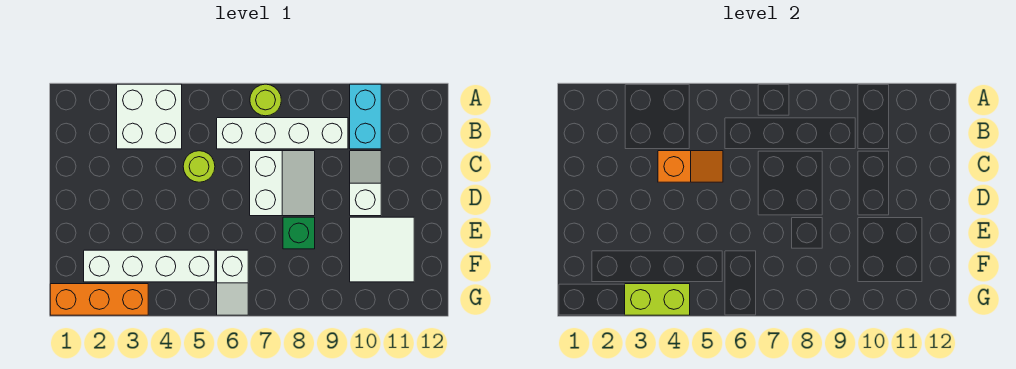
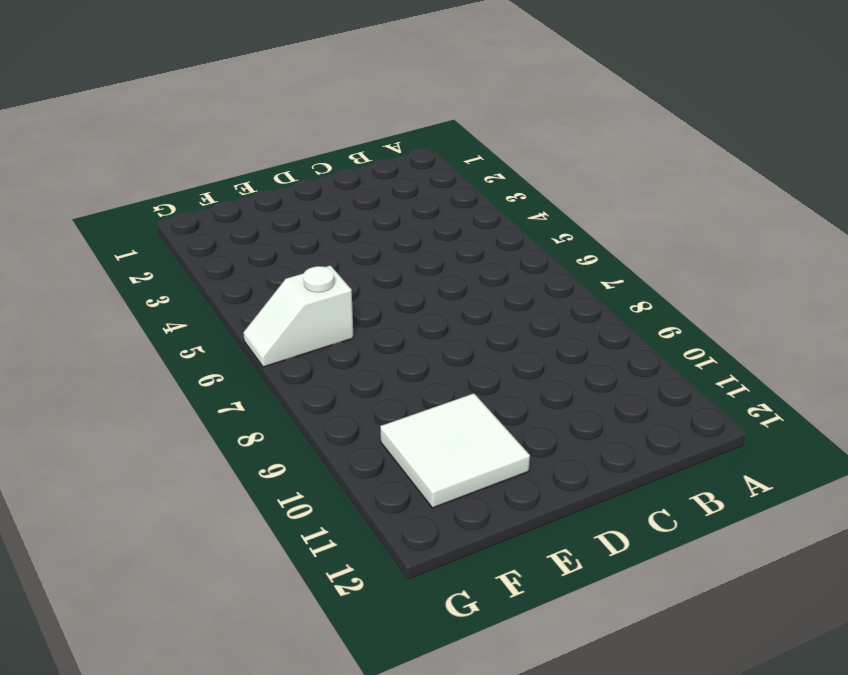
none -> white brick A3:B4 level 1
none -> lime round brick A7 level 1
none -> cyan brick A10:B10 level 1

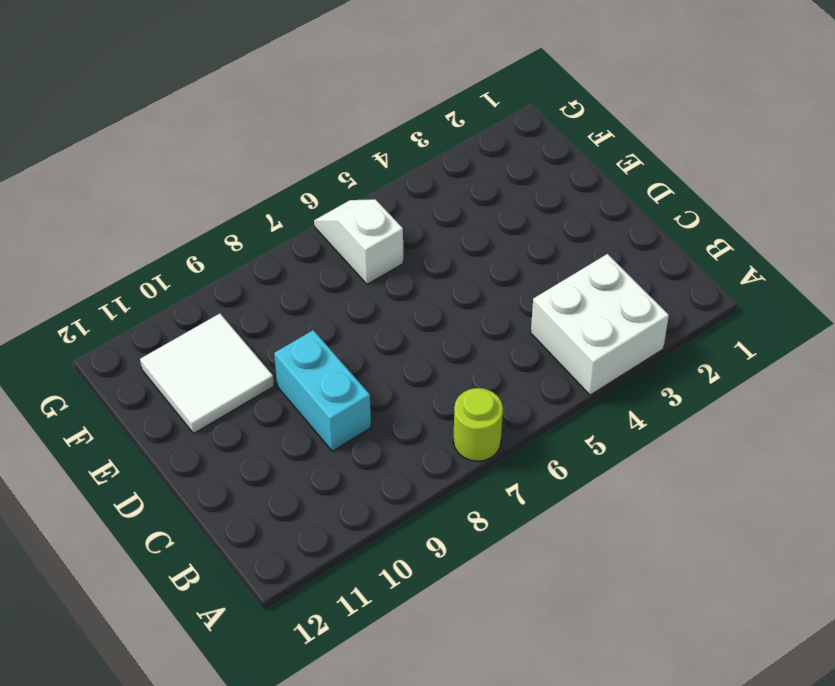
cyan brick C9:D9 level 1 -> cyan brick A10:B10 level 1
none -> white brick B6:B9 level 1
none -> lime round brick C5 level 1
none -> white slope C7:D8 level 1 top 7

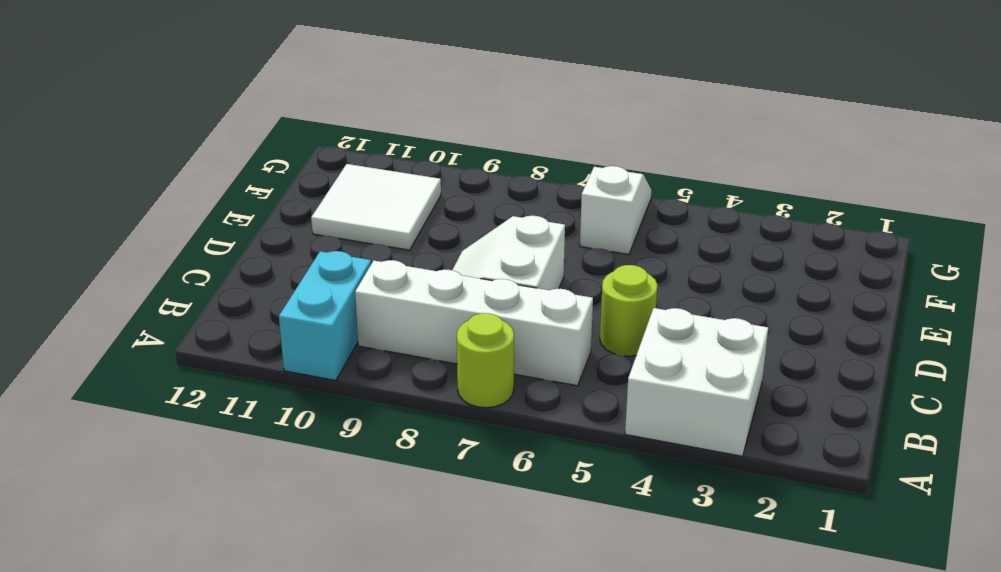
none -> white slope C10:D10 level 1 top D
none -> green brick E8 level 1
none -> white brick F2:F5 level 1

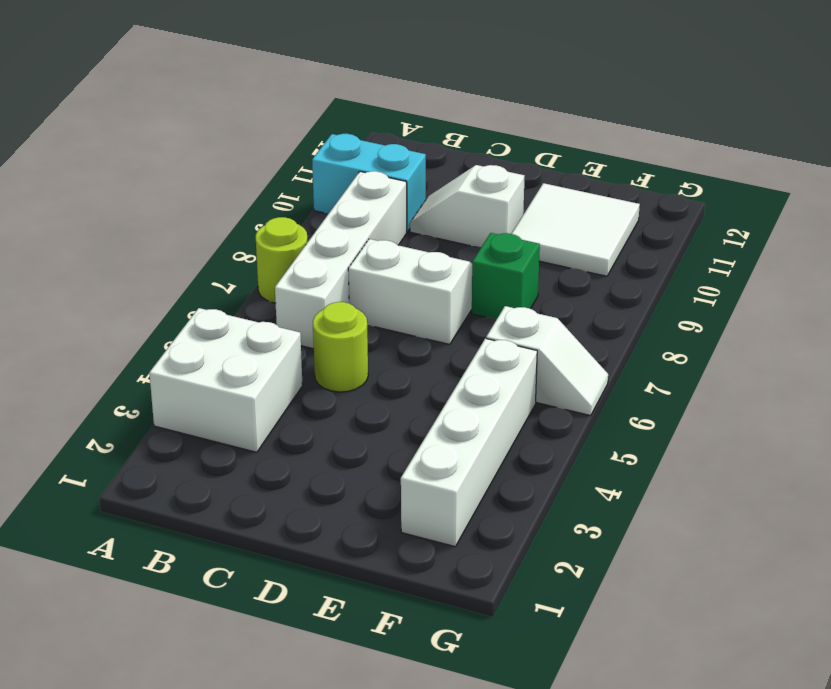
none -> orange brick G1:G3 level 1
none -> orange slope C4:C5 level 2 top 4
none -> lime brick G3:G4 level 2

